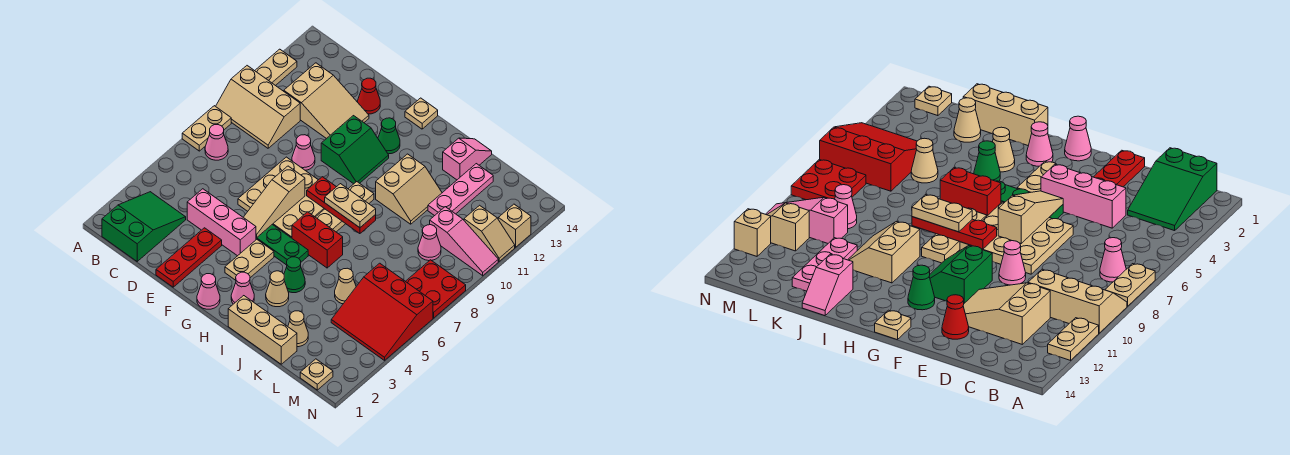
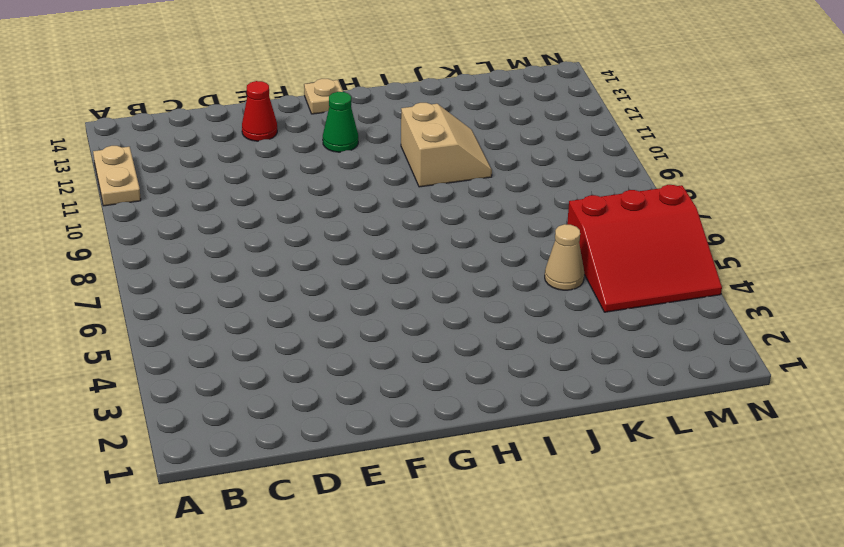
none -> tan plate A7:A8 level 1
none -> tan slope A9:C10 level 1 top 10
none -> green slope B1:C3 level 1 top 1
none -> pink cone B7 level 1

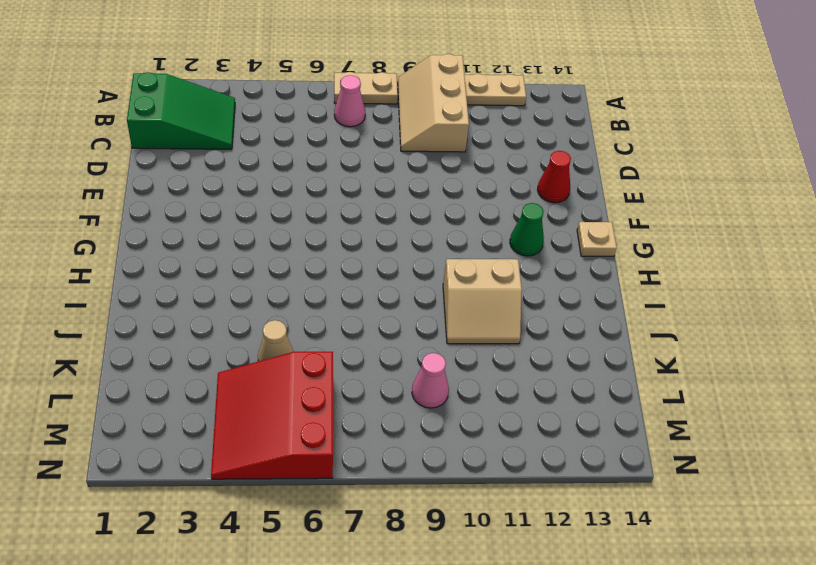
none -> tan slope C11:E12 level 1 top C
none -> pink brick D4:F4 level 1
none -> red plate E1:E3 level 1
none -> tan plate E6:G8 level 1

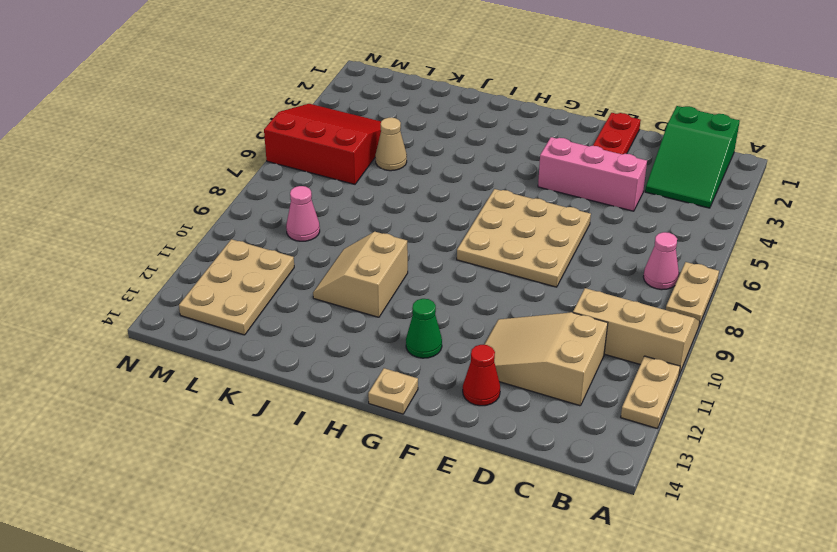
tan plate L11:M13 level 1 -> tan slope M11:N11 level 1 top M
none -> pink cone E9 level 1
none -> green plate F5:H5 level 1
none -> green slope F10:G11 level 1 top F
none -> pink cone G1 level 1

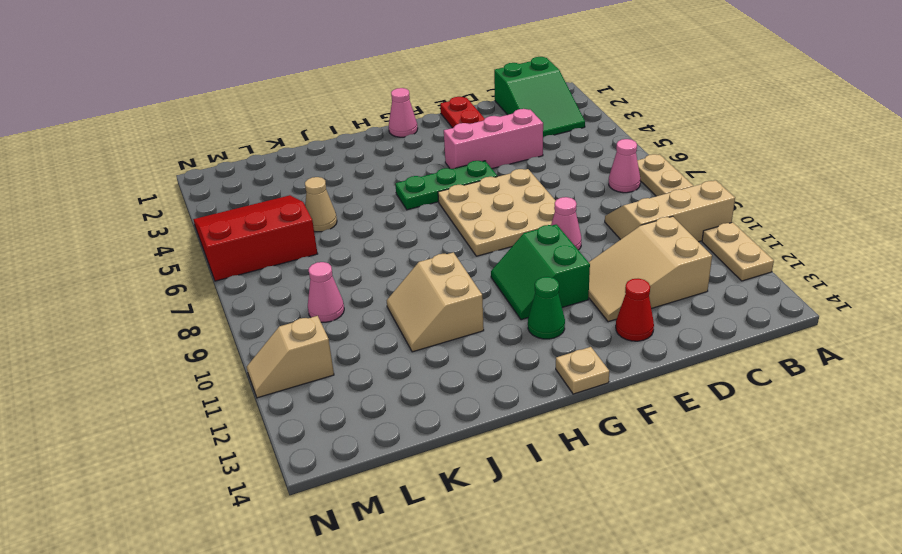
none -> tan plate G3:G4 level 1
none -> pink cone H2 level 1
none -> red brick H6:I6 level 1
none -> tan plate H7:H9 level 1

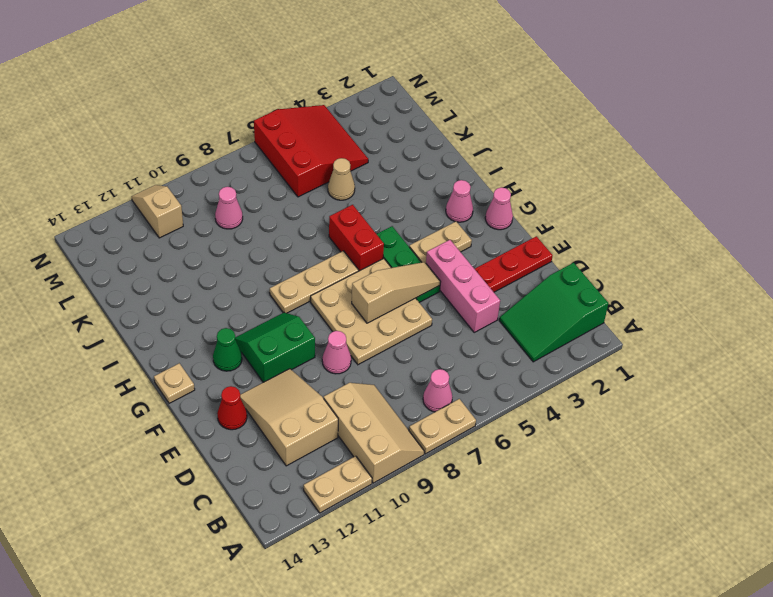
none -> tan brick I1:K1 level 1
none -> tan cone I3 level 1
none -> green cone I4 level 1
none -> tan slope I10:J11 level 1 top I

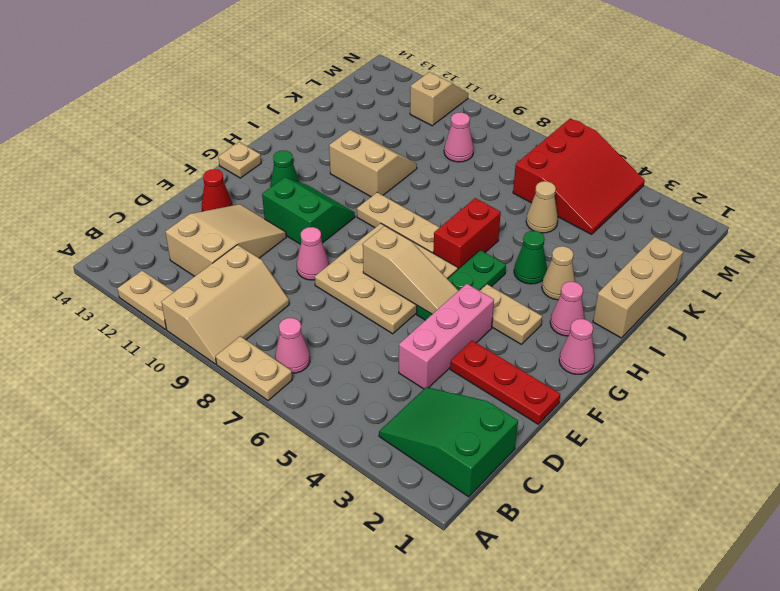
none -> pink slope J13:J14 level 1 top 13
none -> tan cone K2 level 1
none -> pink plate K11:K13 level 1
none -> pink slope L10:N10 level 1 top L

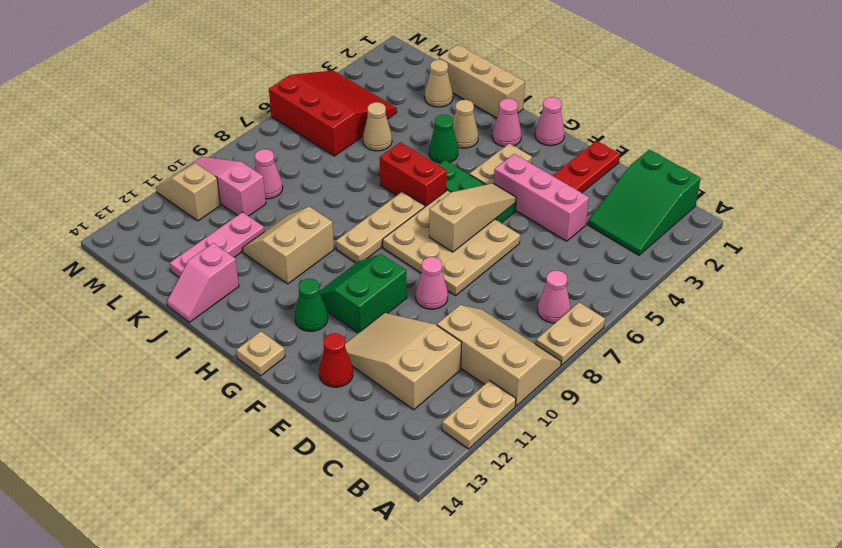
none -> tan plate M1 level 1
none -> red plate M7:N8 level 1
none -> tan brick N12 level 1
none -> red plate G8:I8 level 2

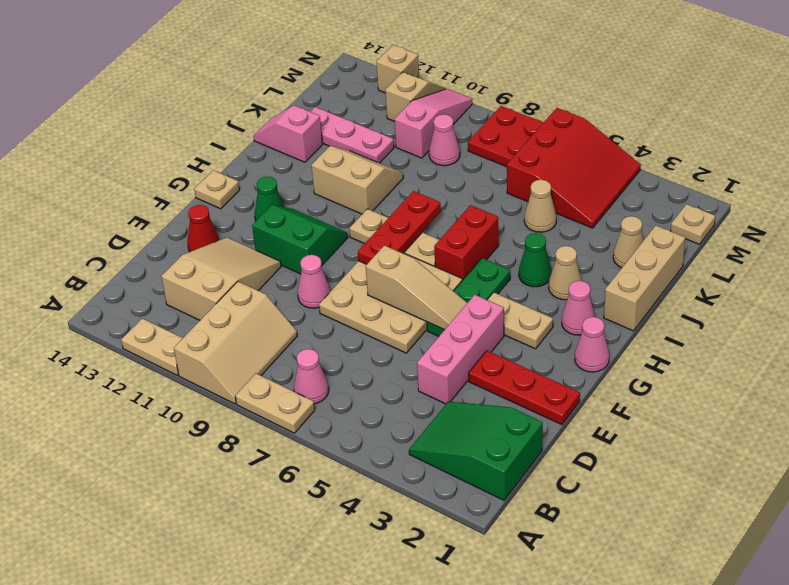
none -> tan plate H8:I8 level 3

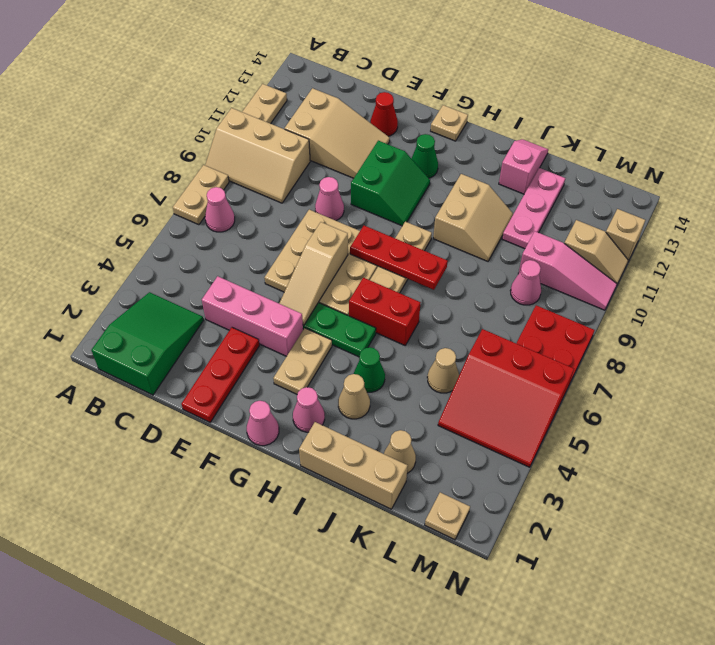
none -> tan plate H8:I8 level 3

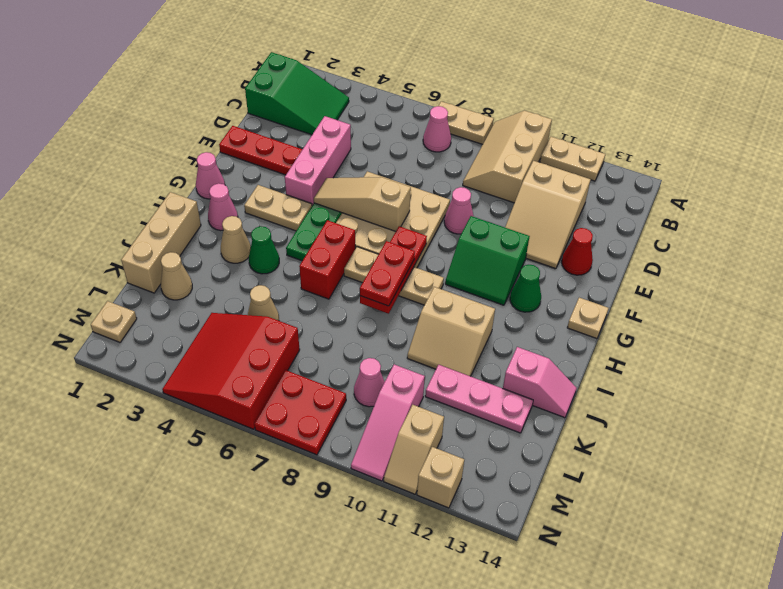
red plate H8:I8 level 3 -> tan plate H8:I8 level 3

